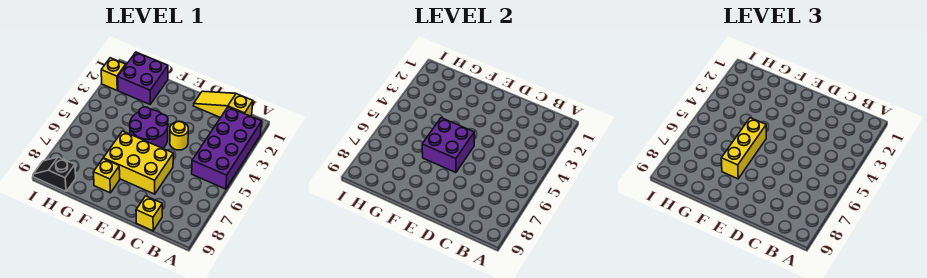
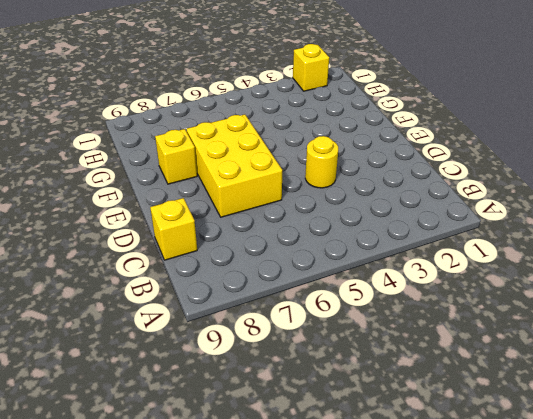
none -> purple brick A2:B5 level 1
none -> yellow slope B1:D1 level 1 top B
none -> purple round brick E4:F5 level 1

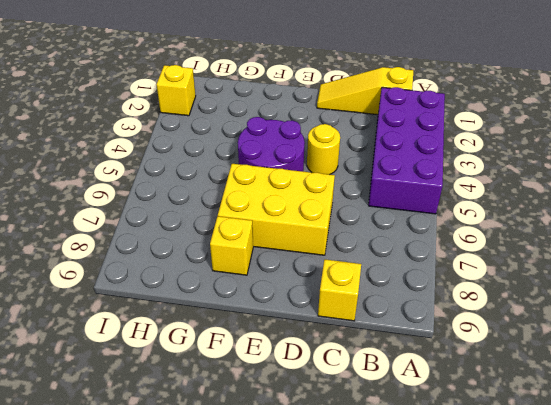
none -> purple brick G1:H2 level 1
none -> black slope H9:I9 level 1 top H
none -> purple brick E5:F6 level 2

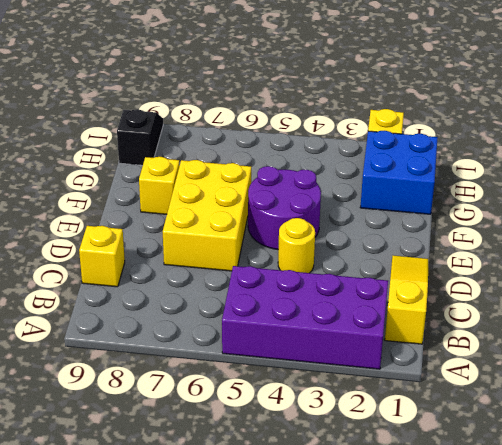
blue brick G1:H2 level 1 -> purple brick G1:H2 level 1
none -> purple brick E5:F6 level 2
none -> yellow brick F5:F7 level 3

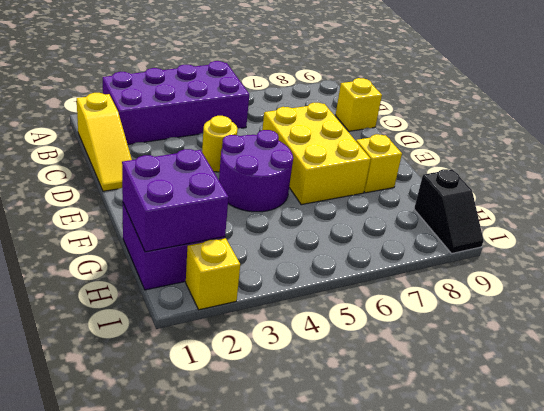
purple brick G1:H2 level 2 -> purple brick E5:F6 level 2
none -> yellow brick F5:F7 level 3

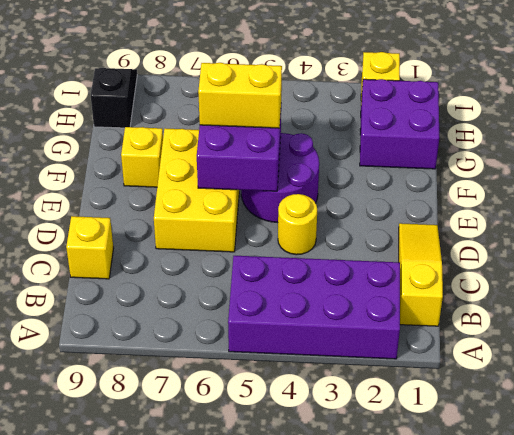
yellow brick F5:F6 level 3 -> yellow brick F5:F7 level 3

